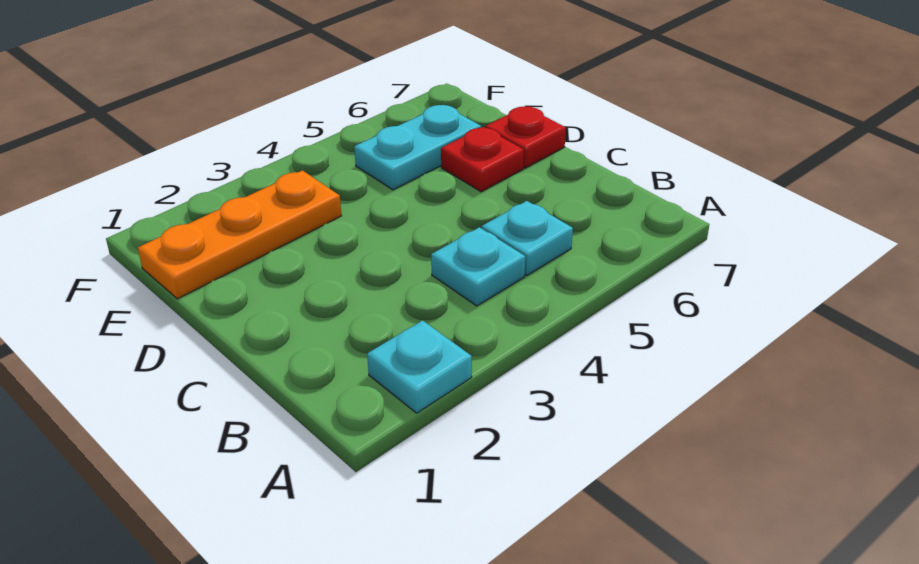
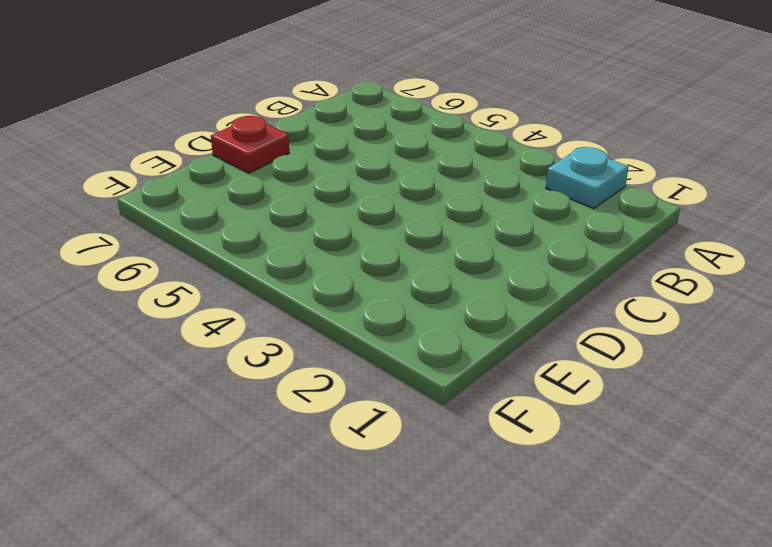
none -> cyan plate B4 level 1
none -> cyan plate B5 level 1

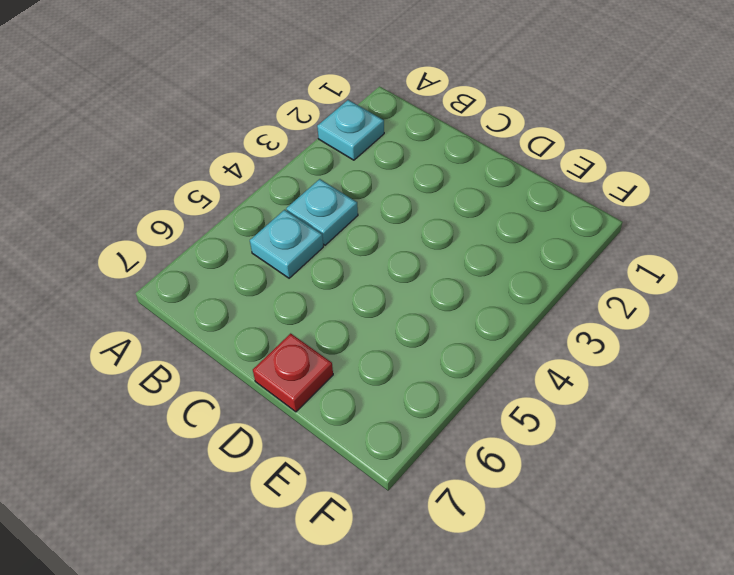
none -> red plate D6 level 1
none -> orange plate E1:E3 level 1

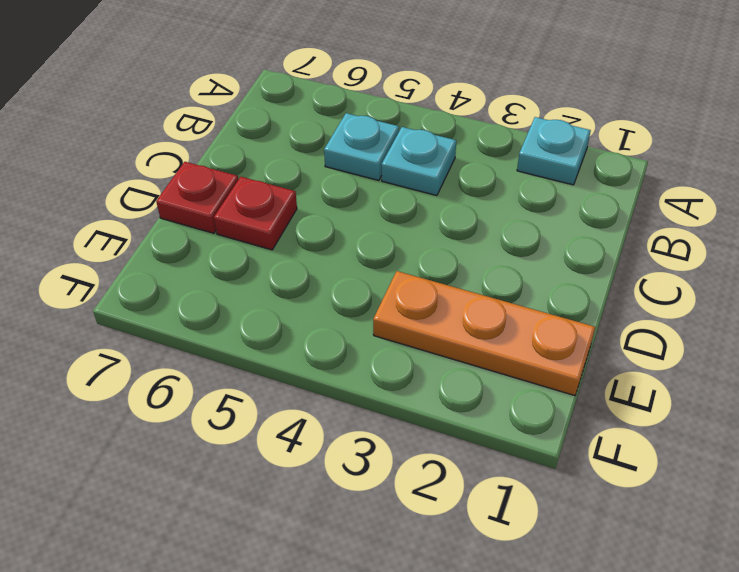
none -> cyan plate E5:E6 level 1

